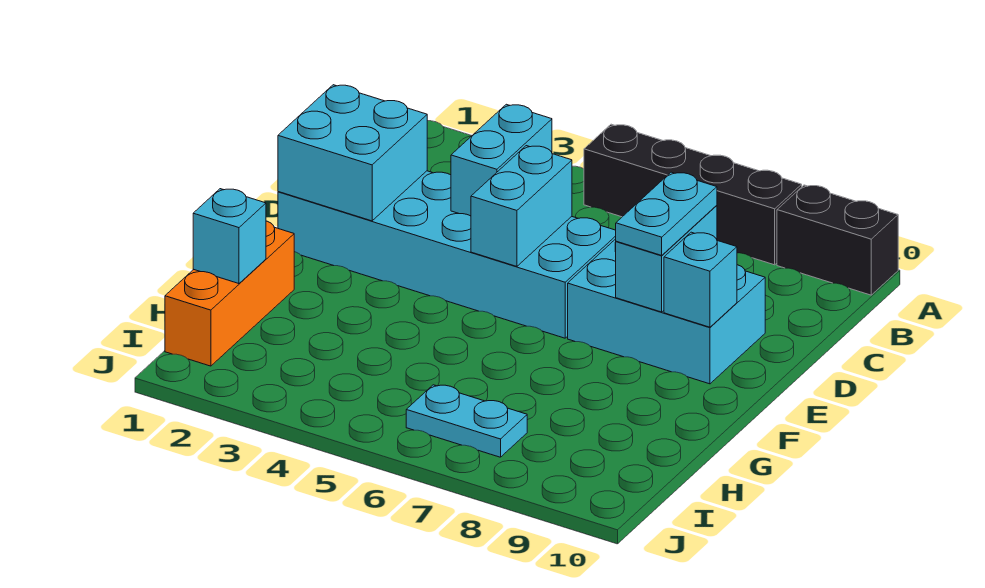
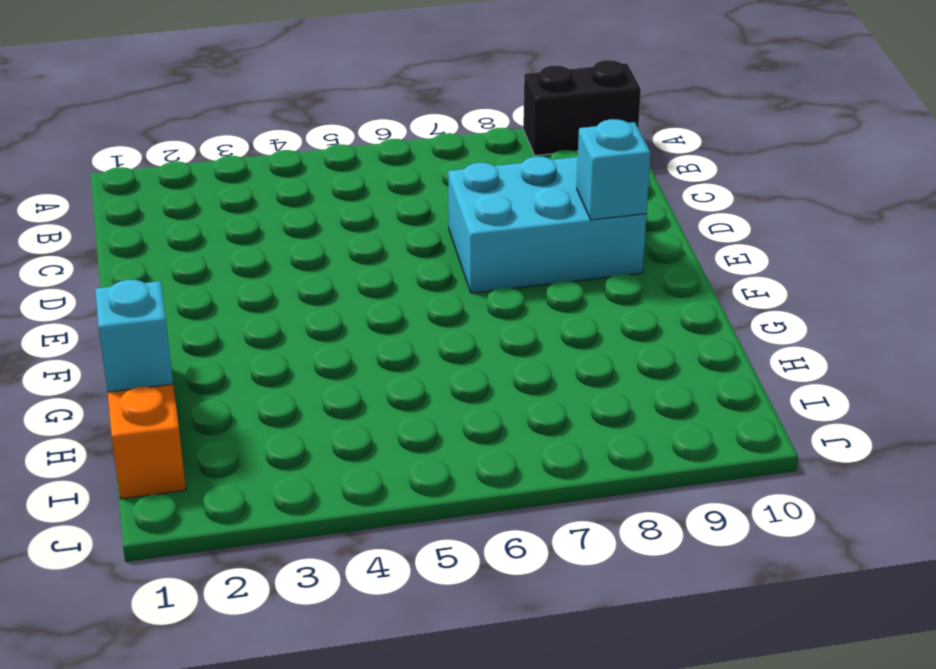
none -> black brick A5:A8 level 1
none -> cyan brick D1:E6 level 1
none -> cyan plate I6:I7 level 1

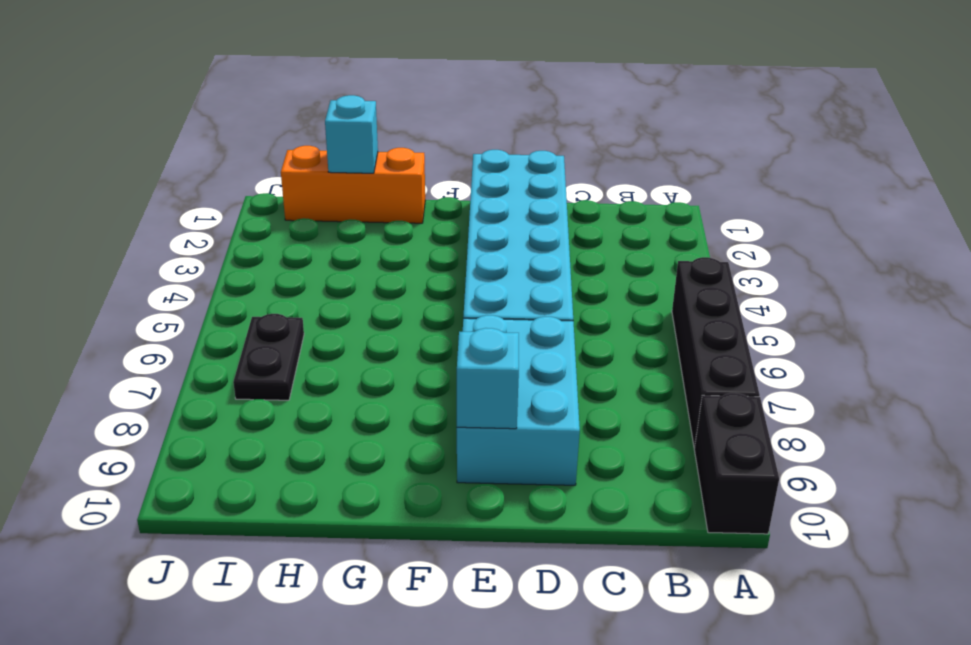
black plate I6:I7 level 1 -> cyan plate I6:I7 level 1
none -> cyan brick C4:D4 level 2
none -> cyan brick D1:E2 level 2
none -> cyan brick D5:E5 level 2

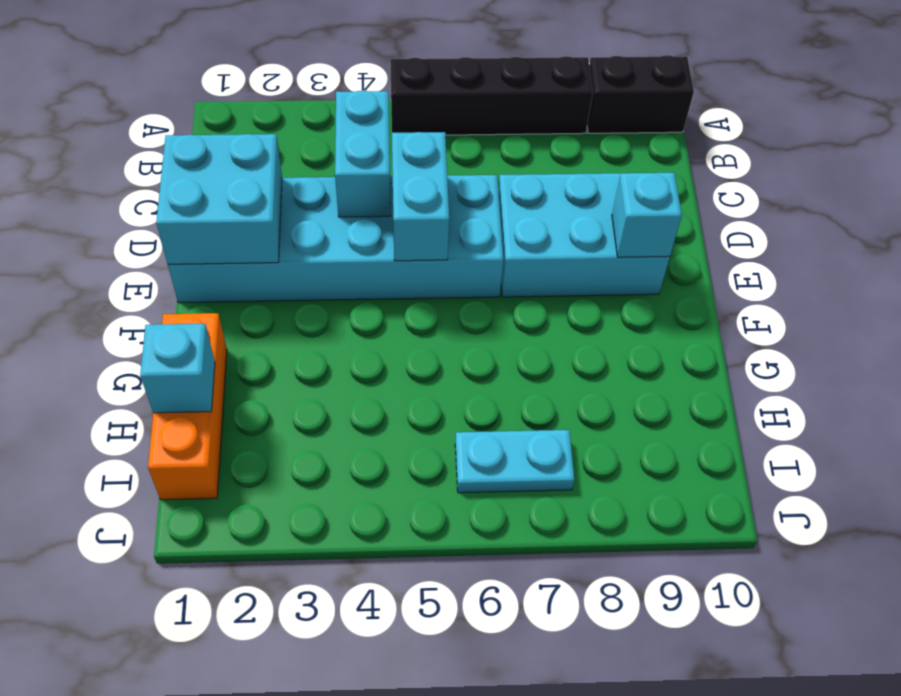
none -> cyan brick D8:E8 level 2
none -> cyan plate D8:E8 level 3

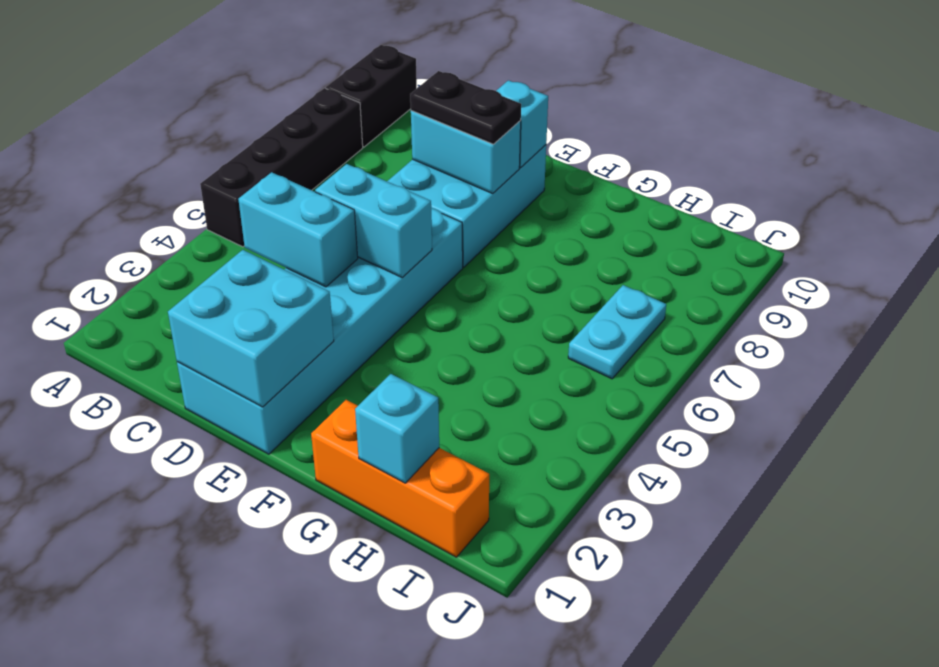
black plate D8:E8 level 3 -> cyan plate D8:E8 level 3

